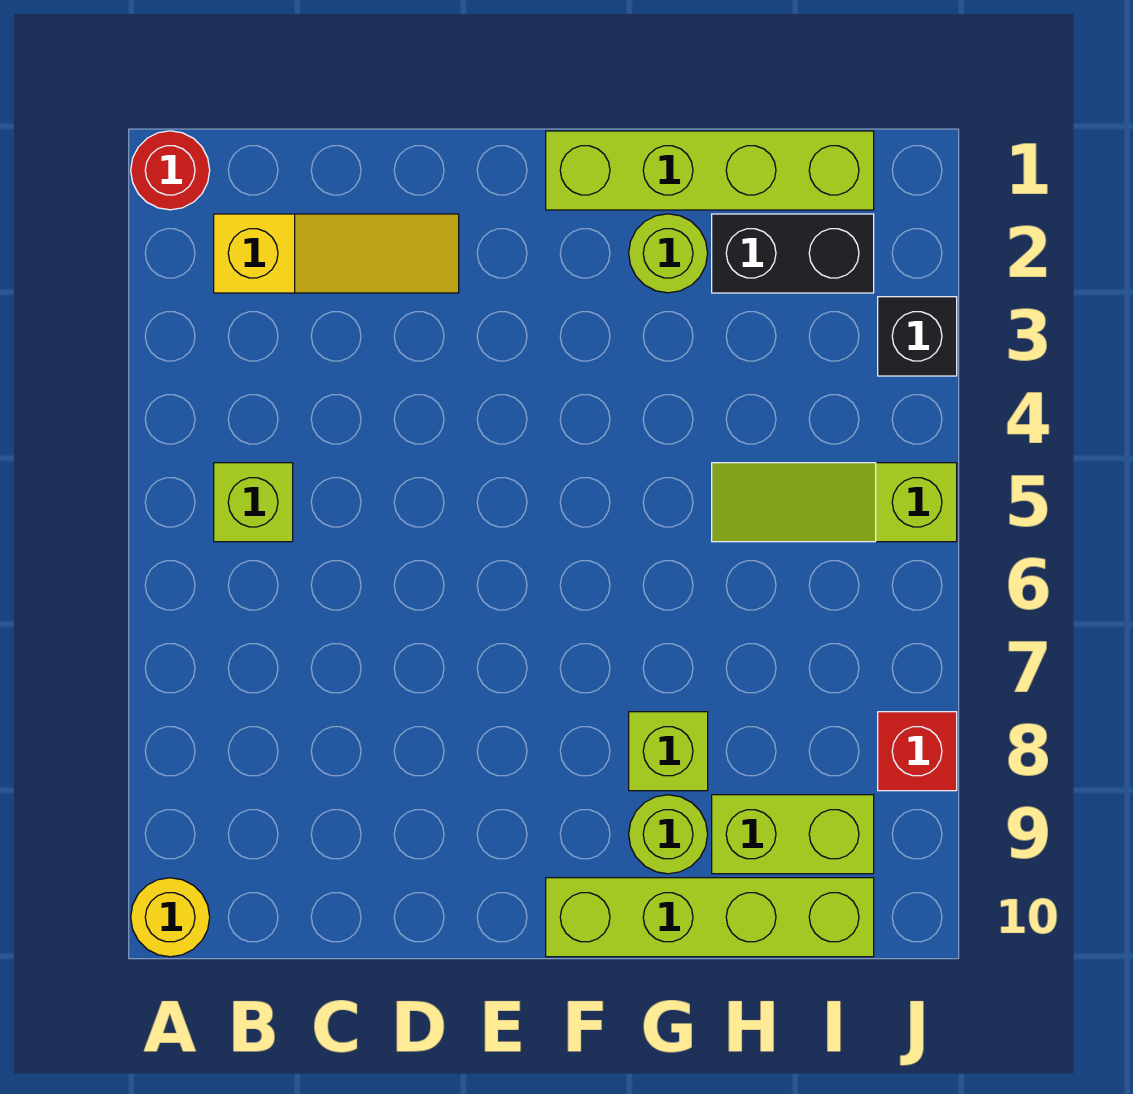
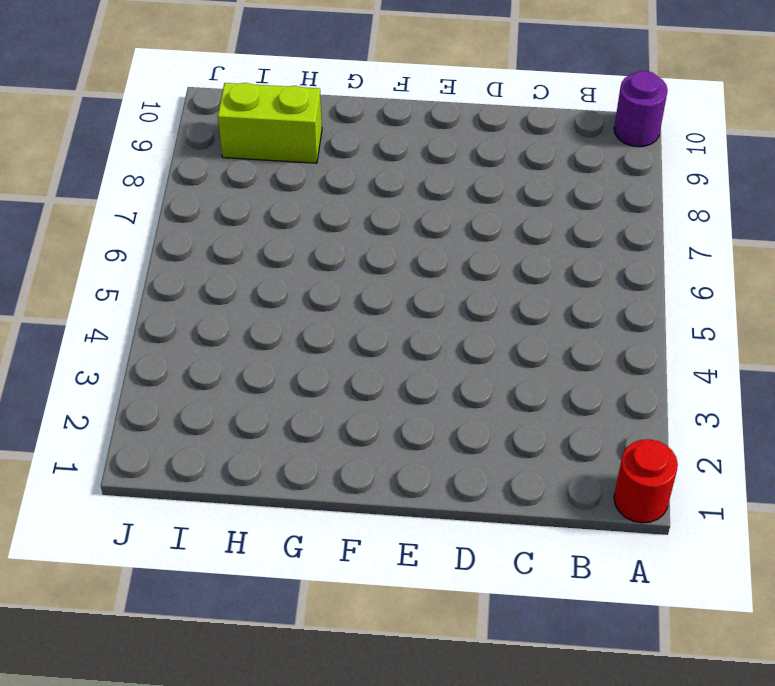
purple round brick A10 level 1 -> yellow round brick A10 level 1
none -> yellow slope B2:D2 level 1 top B
none -> lime brick B5 level 1
none -> lime brick F1:I1 level 1

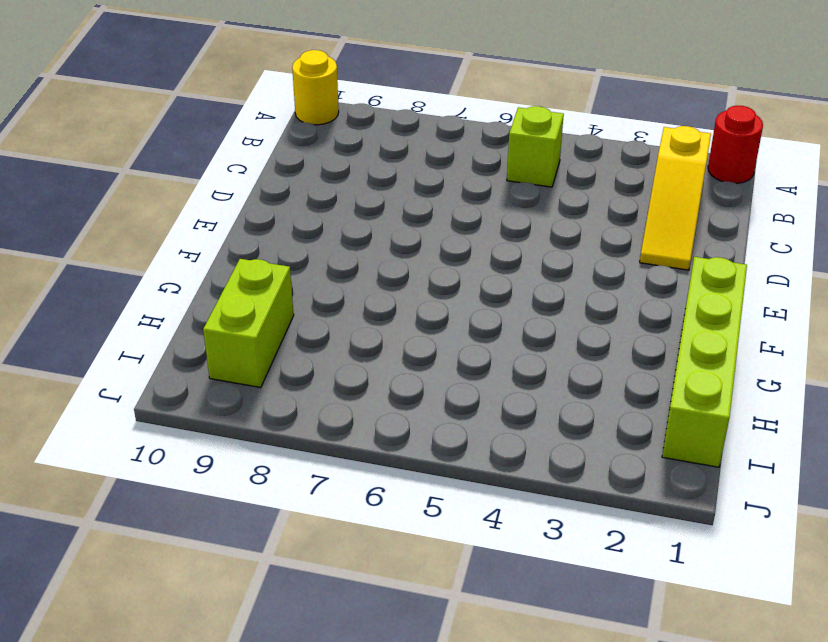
none -> lime brick F10:I10 level 1
none -> lime round brick G2 level 1
none -> lime brick G8 level 1

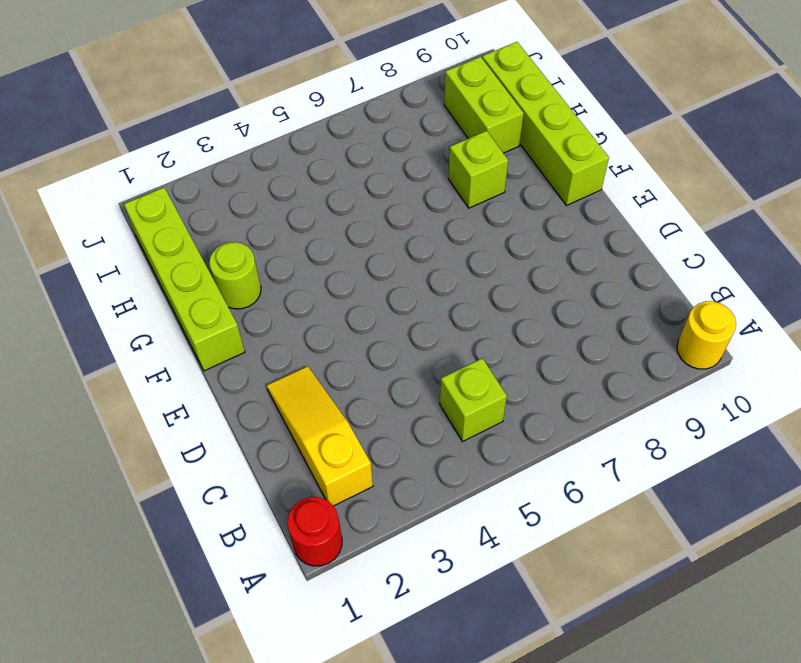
none -> lime round brick G9 level 1
none -> black brick H2:I2 level 1
none -> lime slope H5:J5 level 1 top J

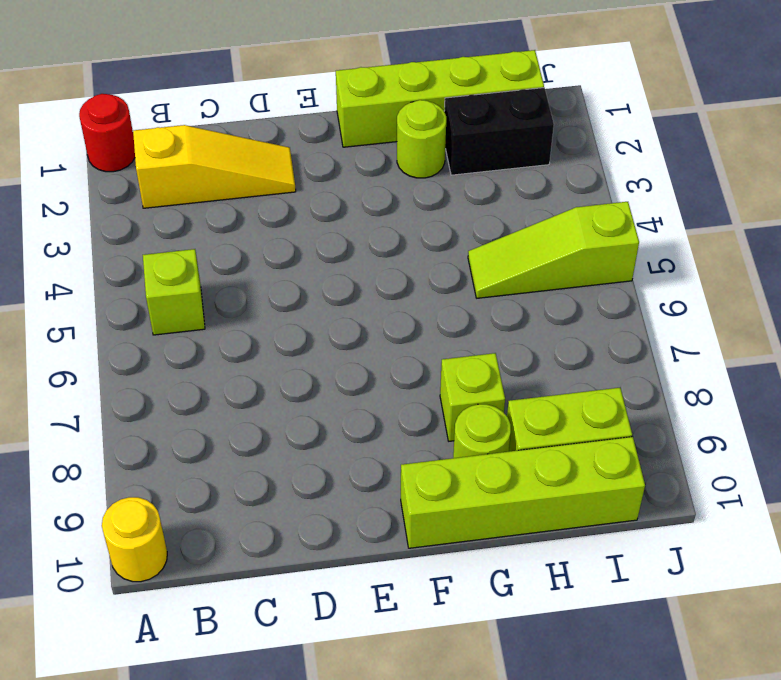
none -> black brick J3 level 1
none -> red brick J8 level 1

